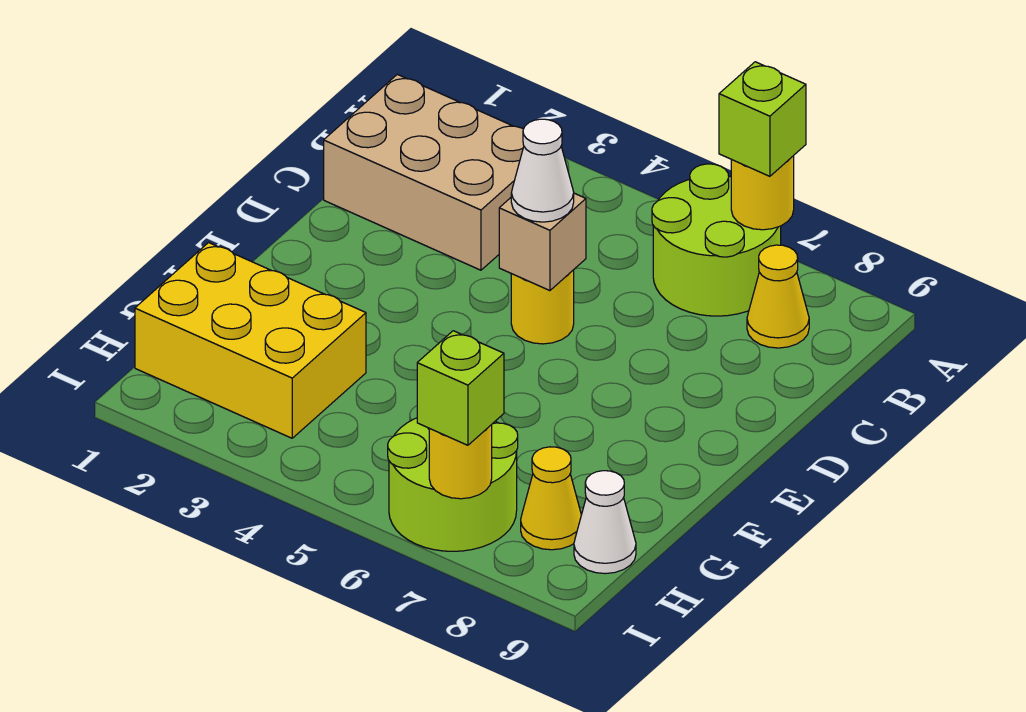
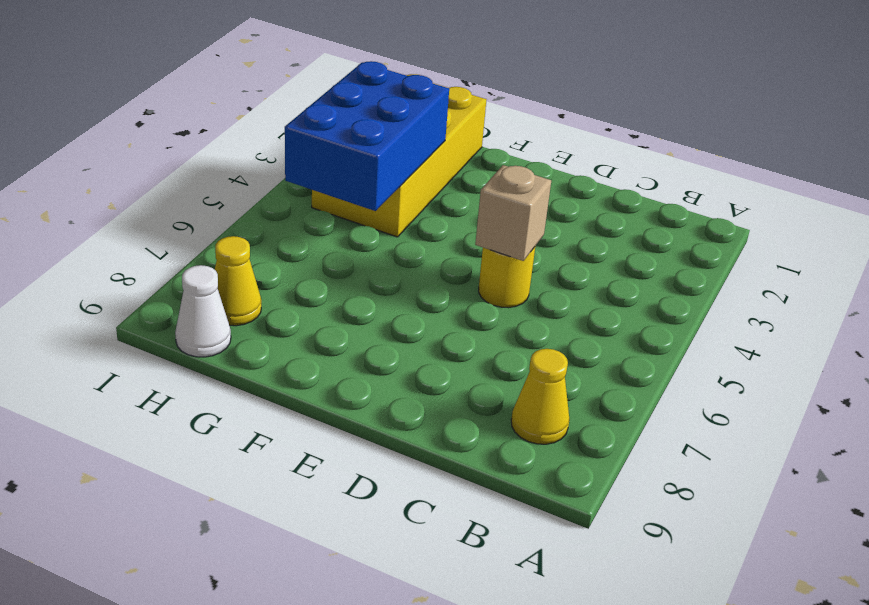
yellow brick G1:H4 level 1 -> yellow brick G1:H3 level 1
blue brick G3:H5 level 2 -> none
none -> lime round brick A6:B7 level 1
none -> tan brick B1:C3 level 1
none -> lime round brick H6:I7 level 1

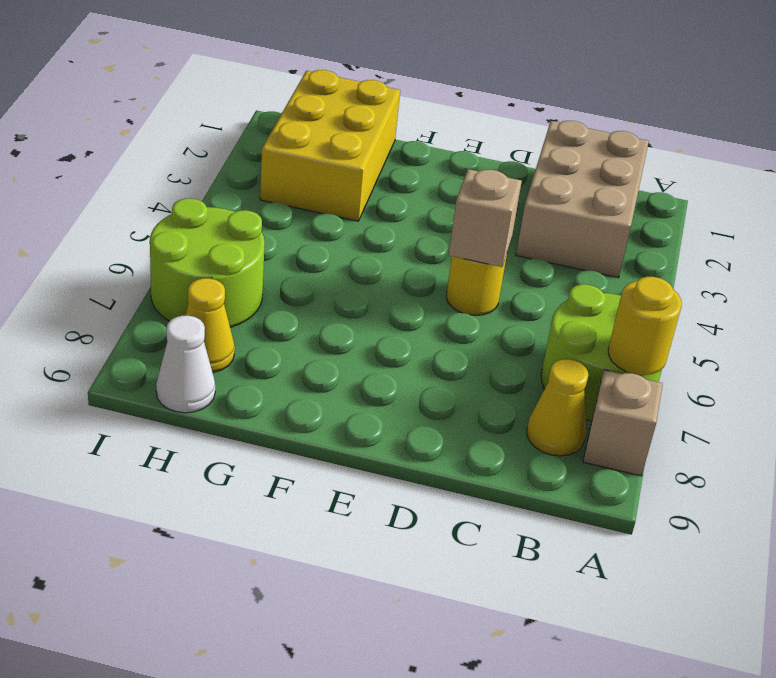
tan brick A8 level 1 -> none
none -> yellow round brick I7 level 2
none -> lime brick A7 level 3
none -> white cone D5 level 3

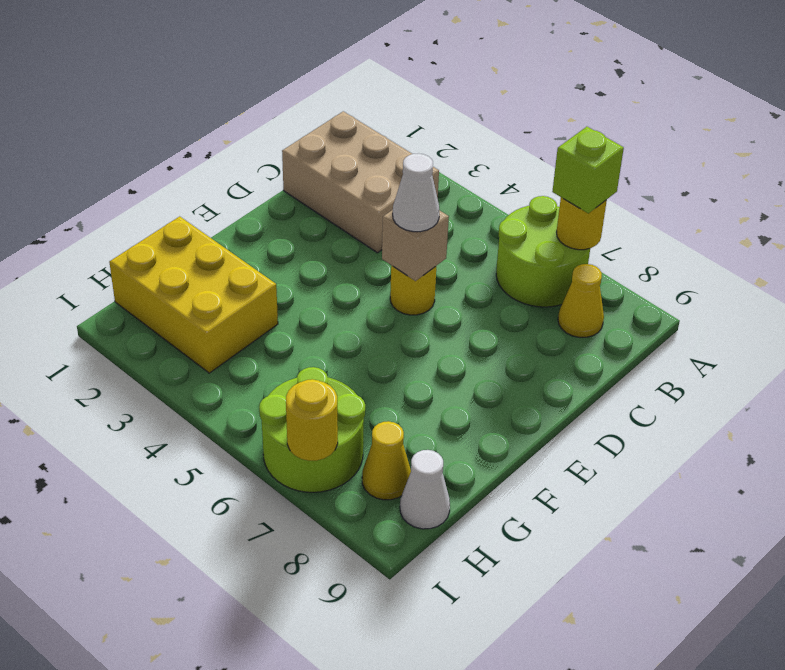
none -> lime brick I7 level 3

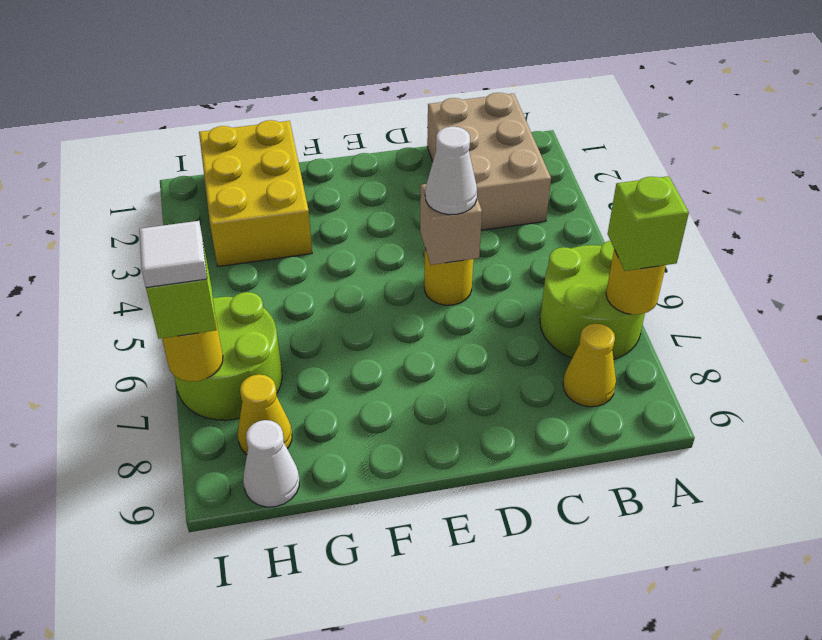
white tile I7 level 4 -> none

